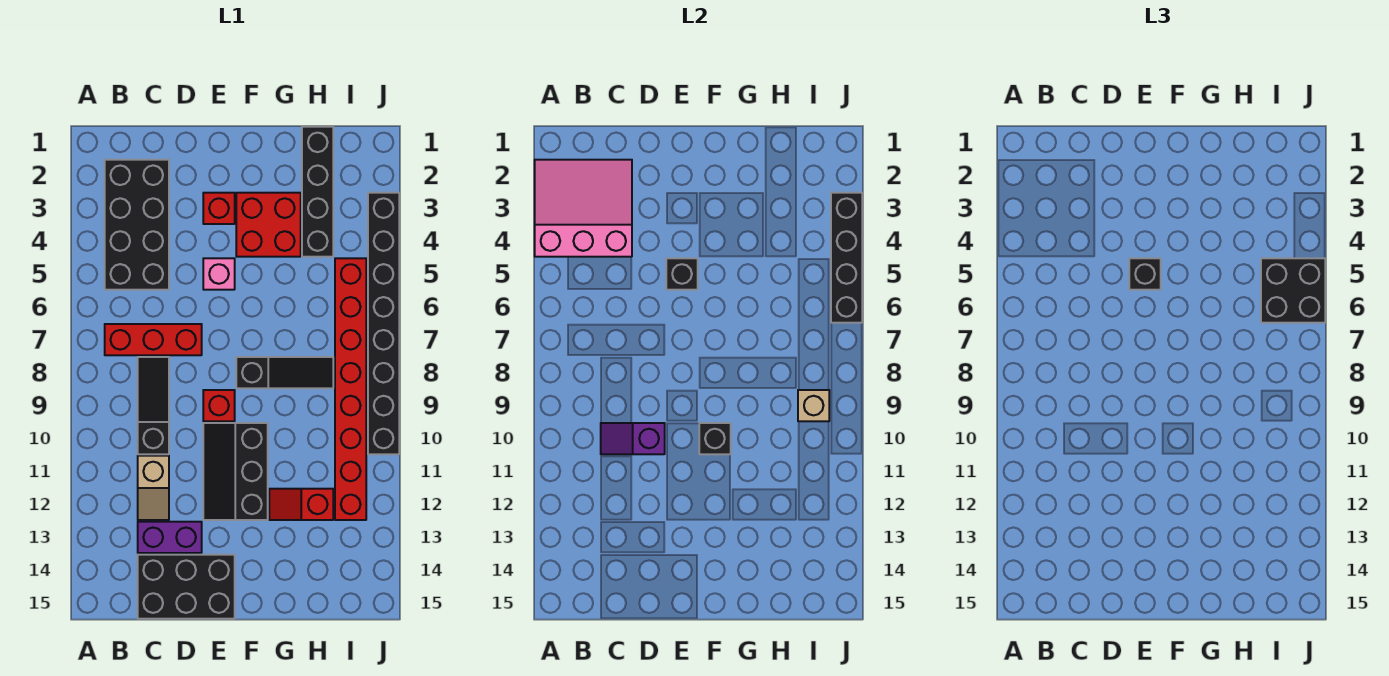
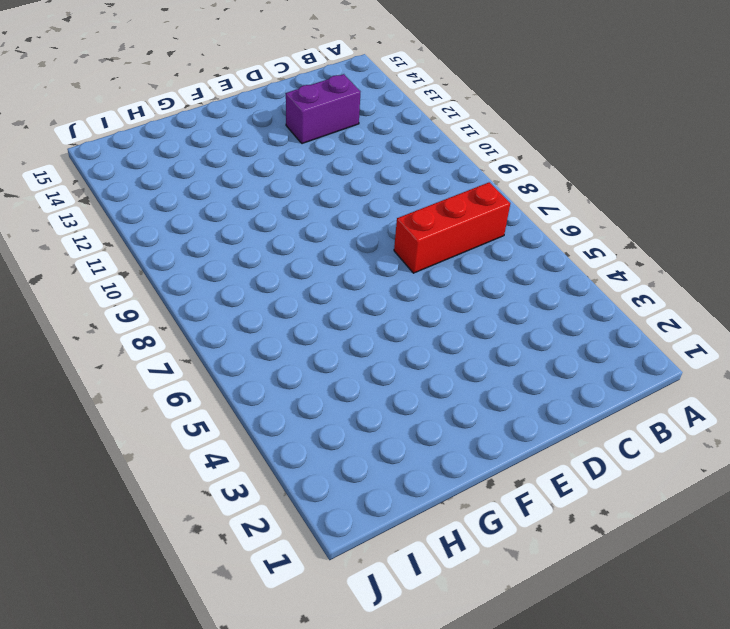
none -> black brick B2:C5 level 1
none -> black slope C8:C10 level 1 top 10
none -> tan slope C11:C12 level 1 top 11

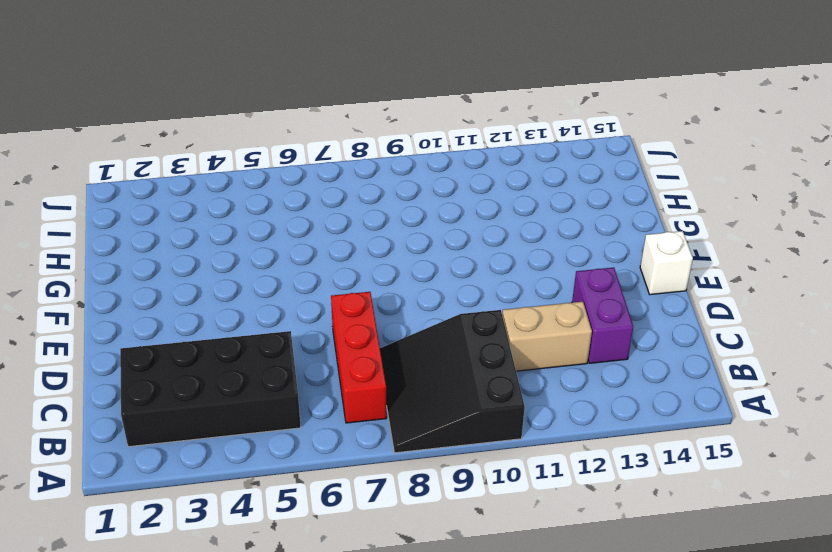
black slope A8:C10 level 1 top 10 -> black slope C8:C10 level 1 top 10
tan brick C11:C12 level 1 -> tan slope C11:C12 level 1 top 11
white brick E15 level 1 -> black brick C14:E15 level 1
none -> red brick E3 level 1
none -> pink brick E5 level 1
none -> red brick E9 level 1

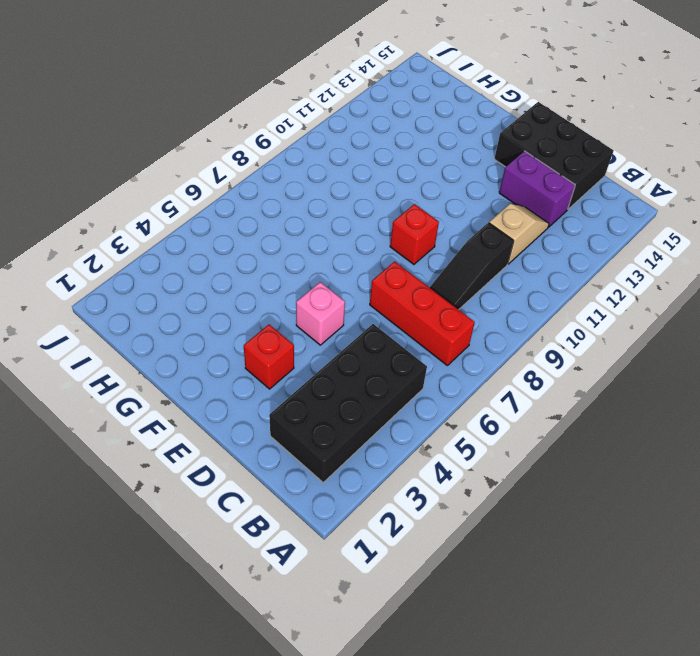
none -> black slope E10:F12 level 1 top F
none -> red brick F3:G4 level 1
none -> black slope F8:H8 level 1 top F

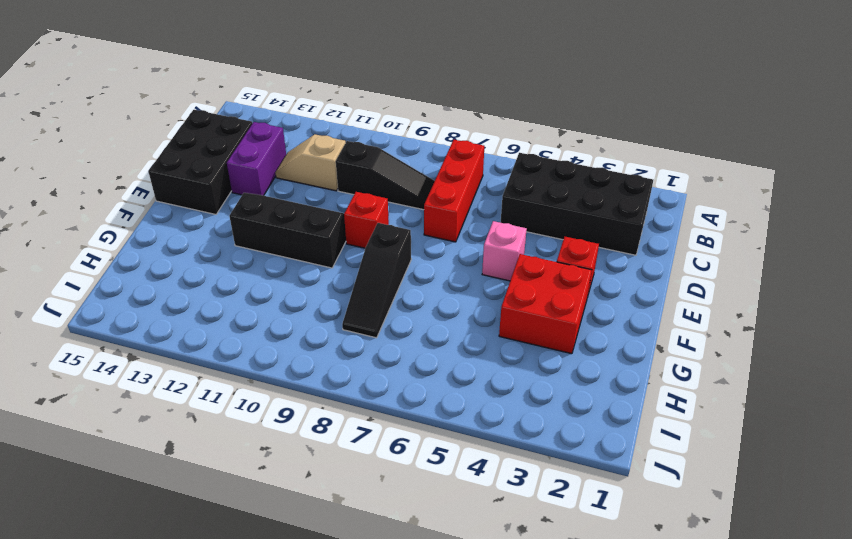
none -> red slope G12:H12 level 1 top H
none -> black brick H1:H4 level 1
none -> red brick I5:I12 level 1

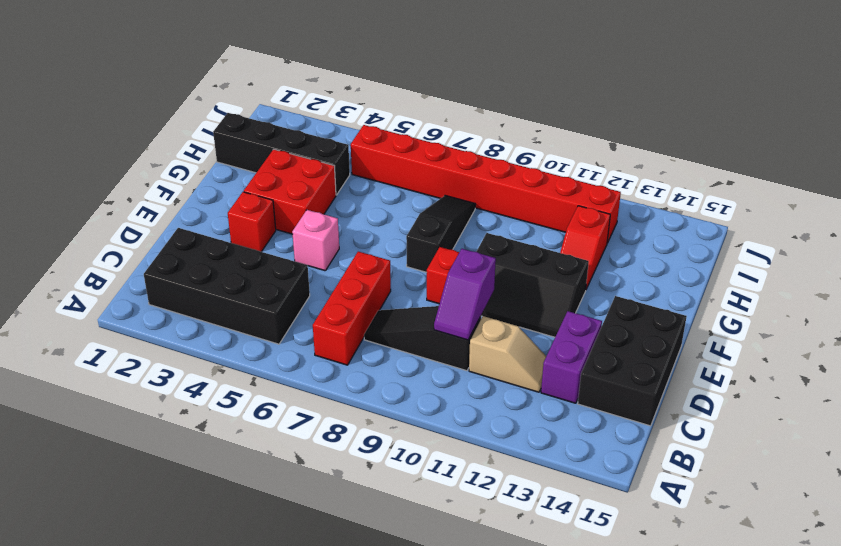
none -> black brick J3:J10 level 1
none -> pink slope A2:C4 level 2 top 4
none -> black brick E5 level 2

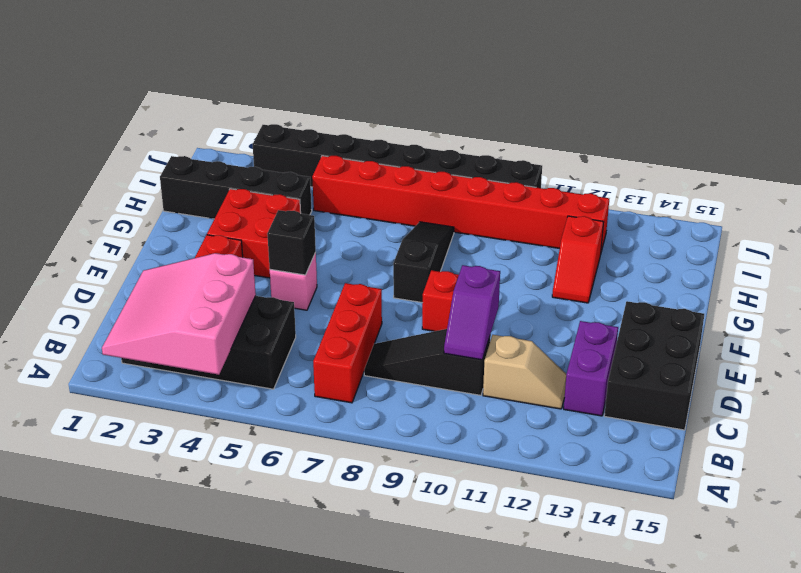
none -> black slope E10:F12 level 1 top F
none -> black brick F10 level 2
none -> tan brick I9 level 2

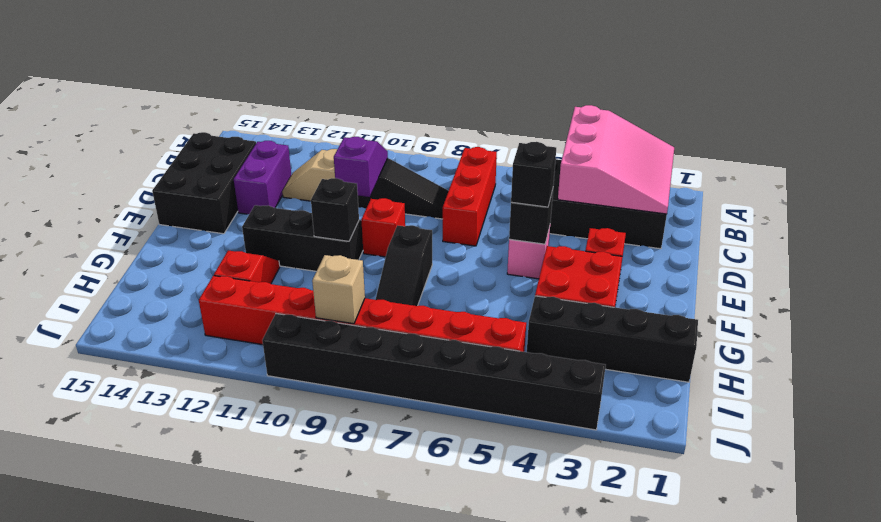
none -> black brick J3:J6 level 2
none -> black brick I5:J6 level 3

